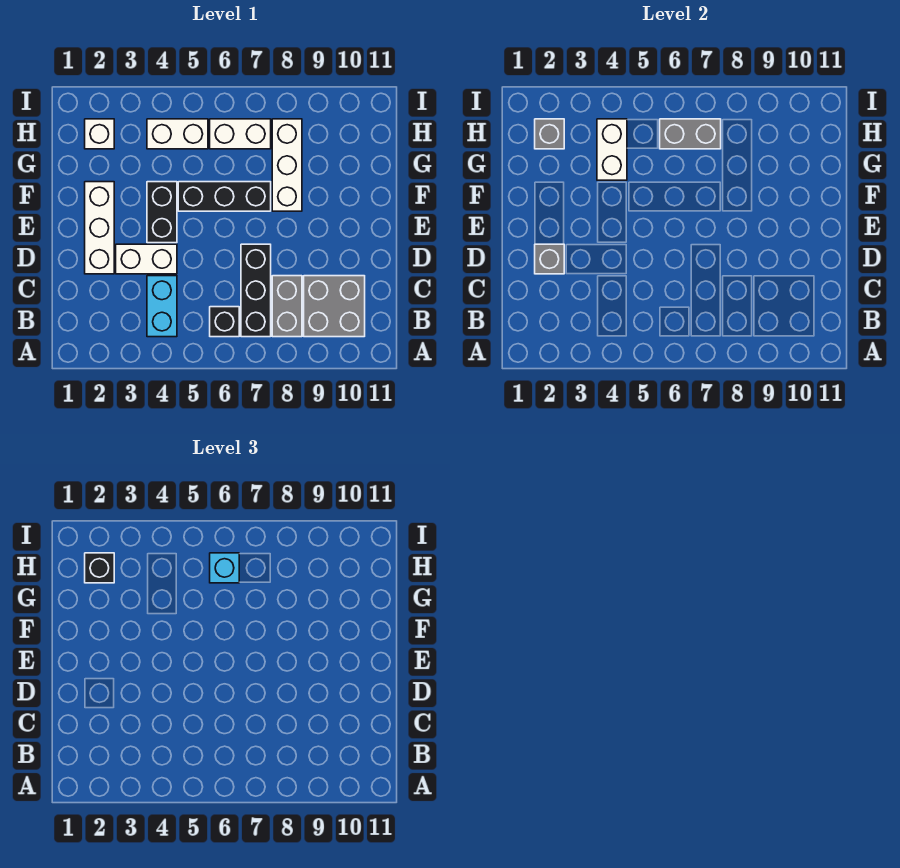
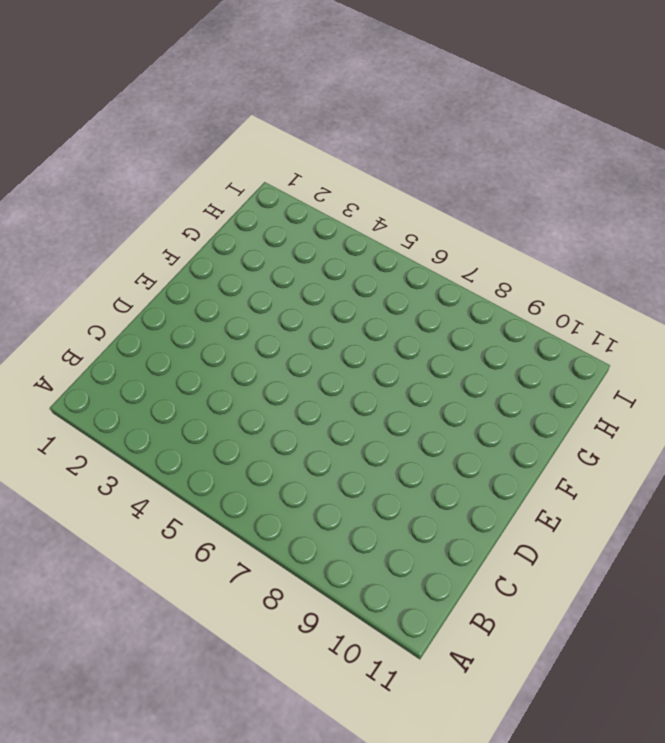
none -> cyan brick B4:C4 level 1
none -> black brick B6 level 1
none -> black brick B7:D7 level 1

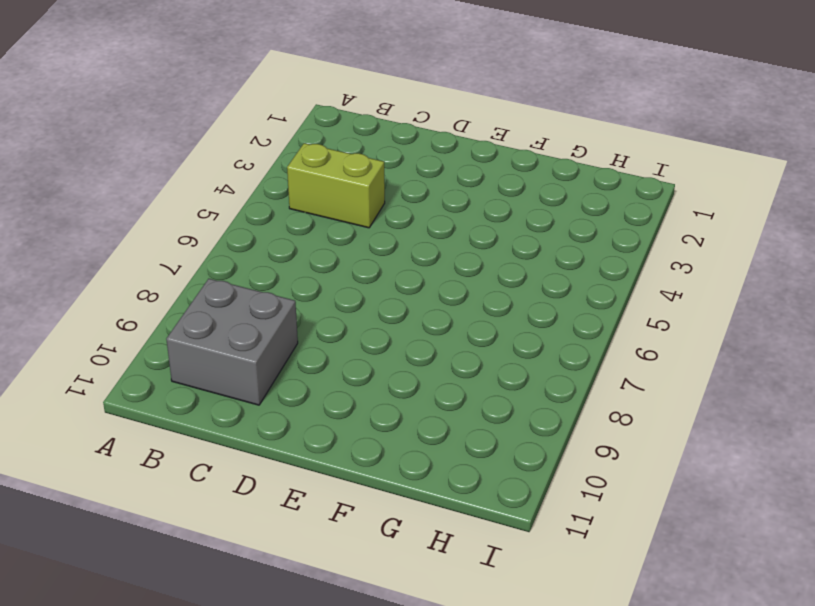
lime brick B4:C4 level 1 -> cyan brick B4:C4 level 1
none -> black brick B6 level 1
none -> black brick B7:D7 level 1
none -> grey brick B8:C8 level 1

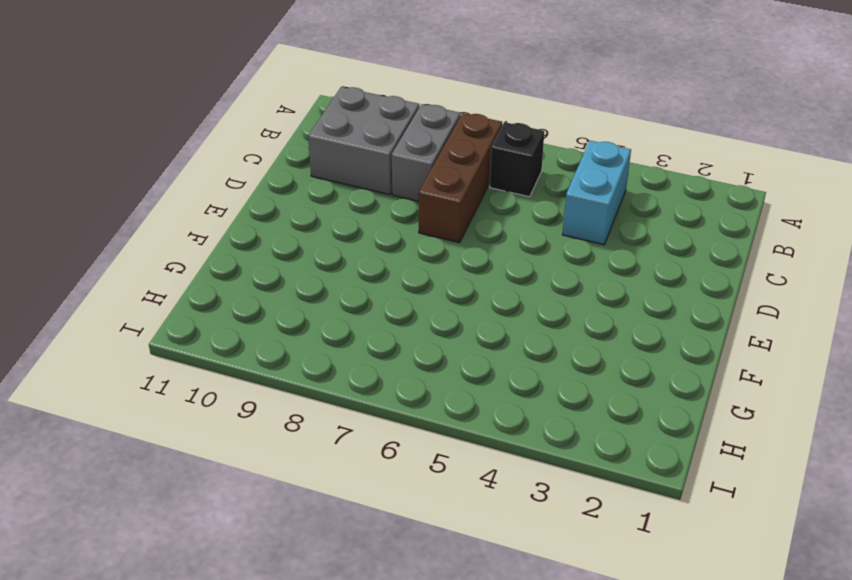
brown brick B7:D7 level 1 -> black brick B7:D7 level 1
none -> white brick D2:F2 level 1
none -> white brick D3:D4 level 1
none -> black brick E4:F4 level 1

